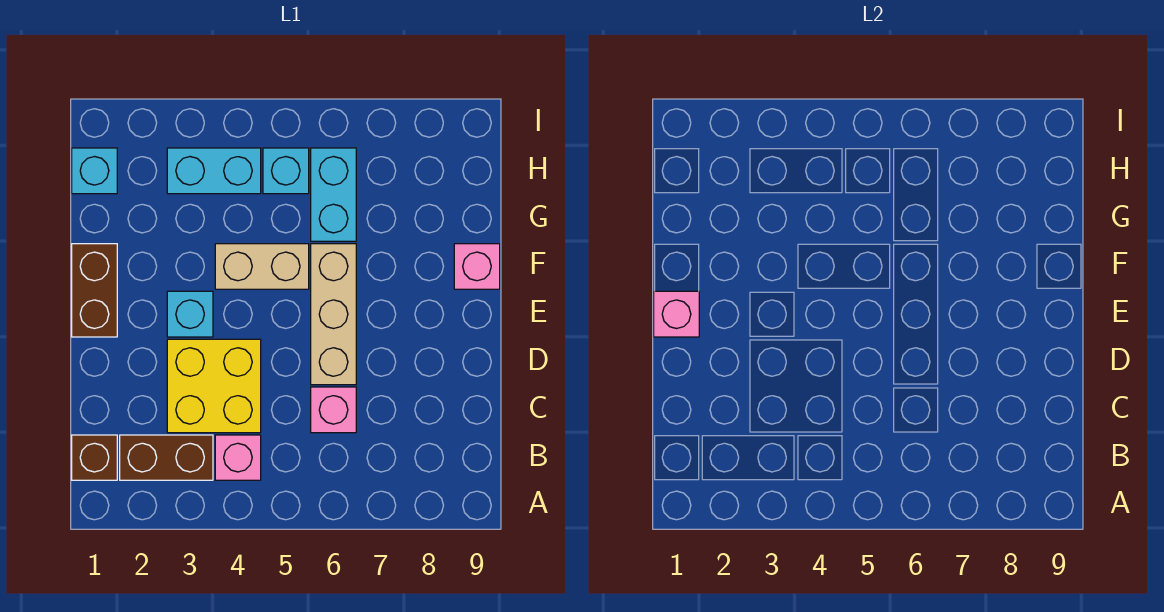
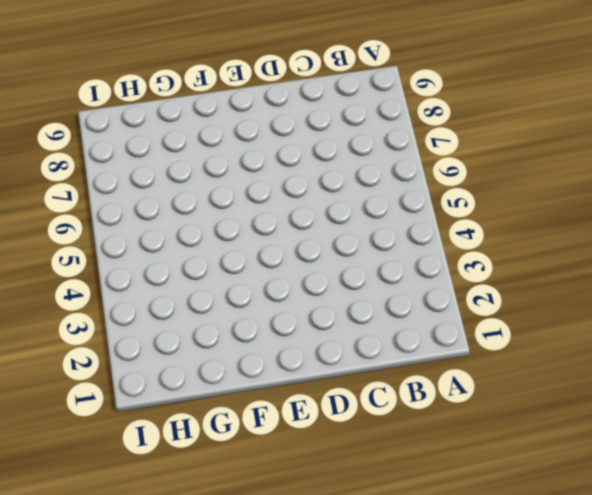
none -> brown brick B1 level 1
none -> brown brick B2:B3 level 1
none -> pink brick B4 level 1

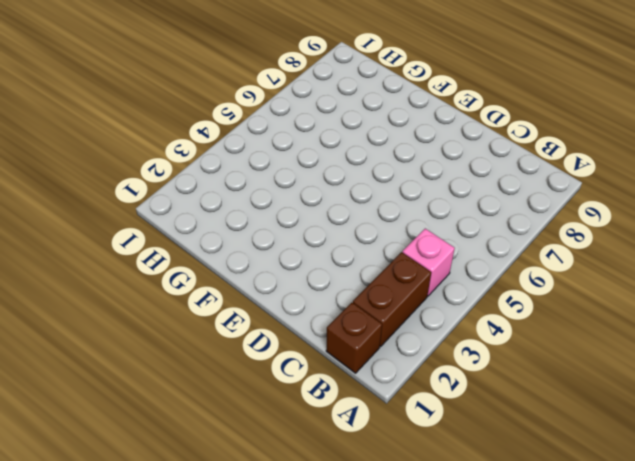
none -> yellow brick C3:D4 level 1
none -> pink brick C6 level 1
none -> tan brick D6:F6 level 1

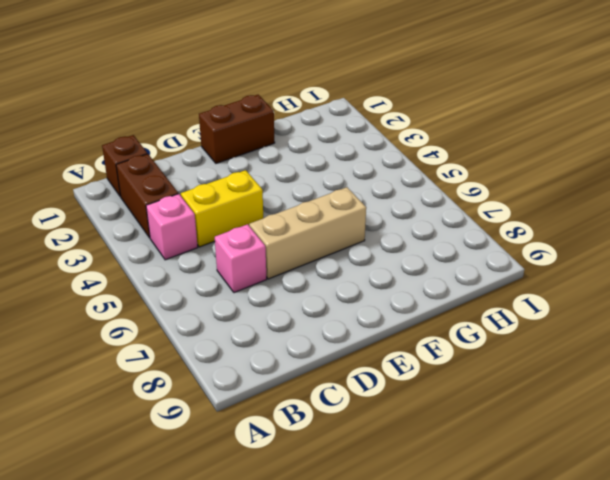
yellow brick C4:D4 level 1 -> yellow brick C3:D4 level 1
none -> cyan brick E3 level 1
none -> tan brick F4:F5 level 1
none -> pink brick F9 level 1

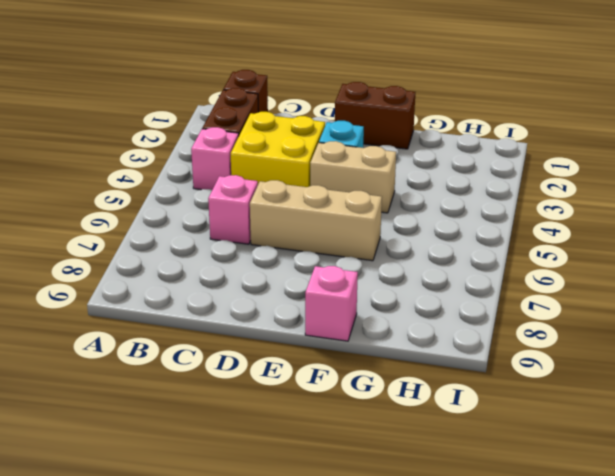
tan brick E4:F4 level 1 -> tan brick F4:F5 level 1
none -> cyan brick G6:H6 level 1
none -> cyan brick H1 level 1
none -> cyan brick H3:H4 level 1

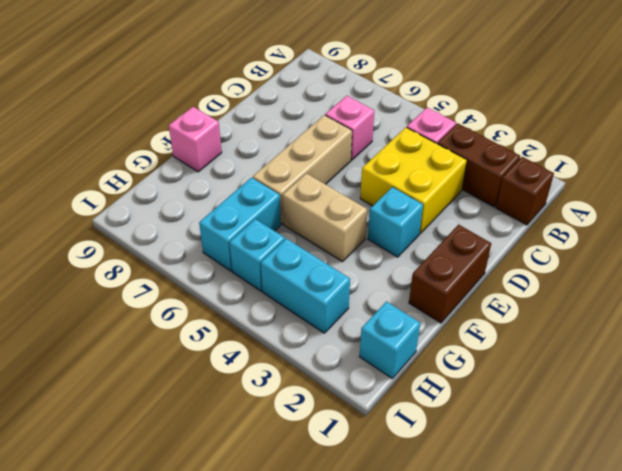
none -> pink brick E1 level 2

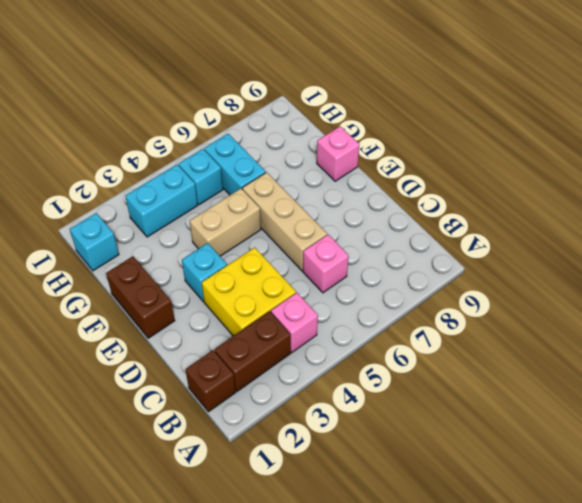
none -> pink brick E1 level 2

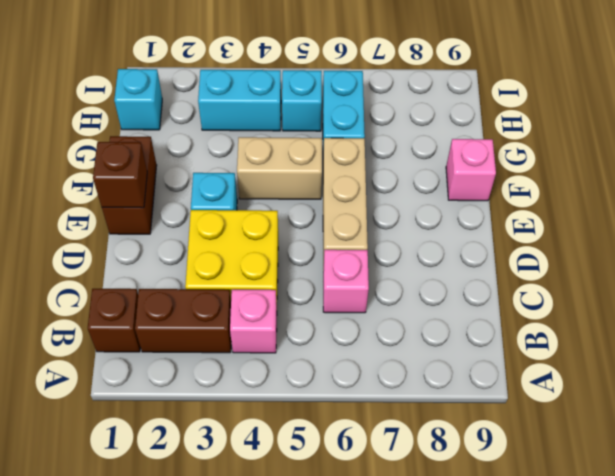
brown brick E1 level 2 -> pink brick E1 level 2

